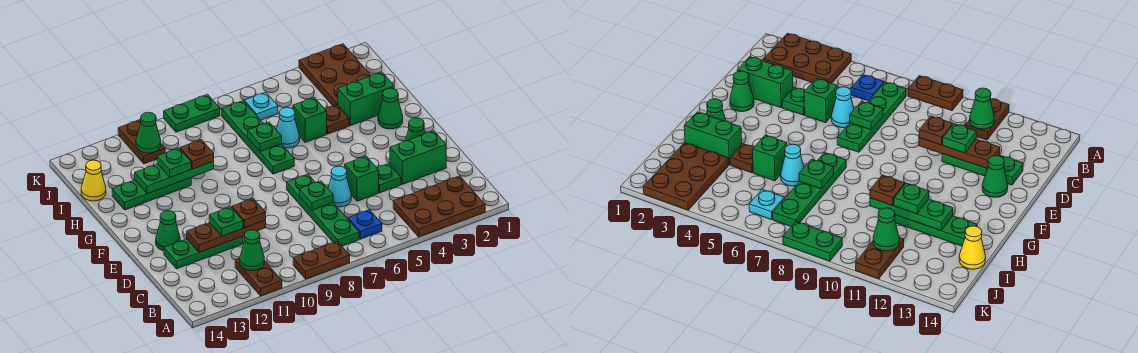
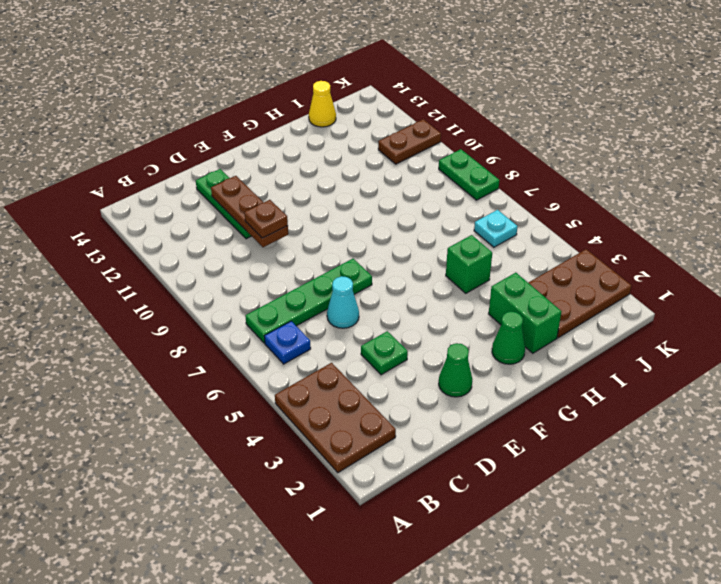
none -> brown plate A8:A9 level 1
none -> brown plate A11:B11 level 1
none -> green brick D2:D3 level 1
none -> green brick D5 level 1

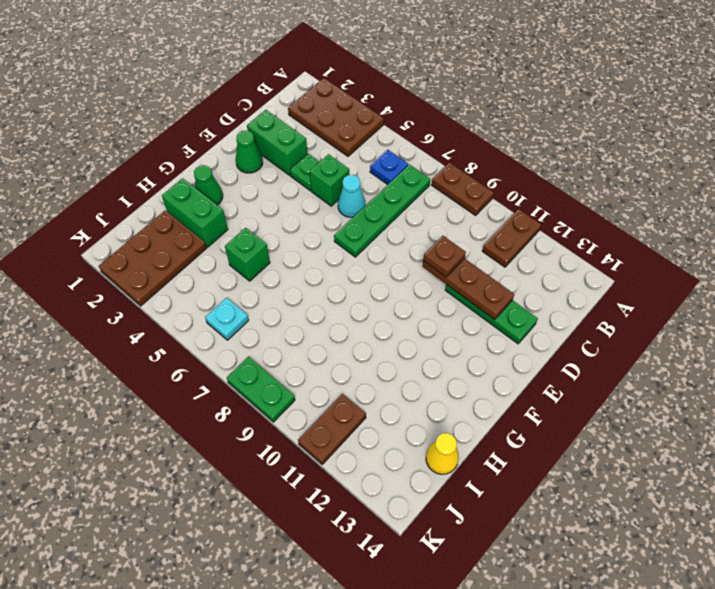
none -> green cone E13 level 1
none -> green plate G7:J7 level 1
none -> brown plate H4 level 1
none -> cyan cone H6 level 1

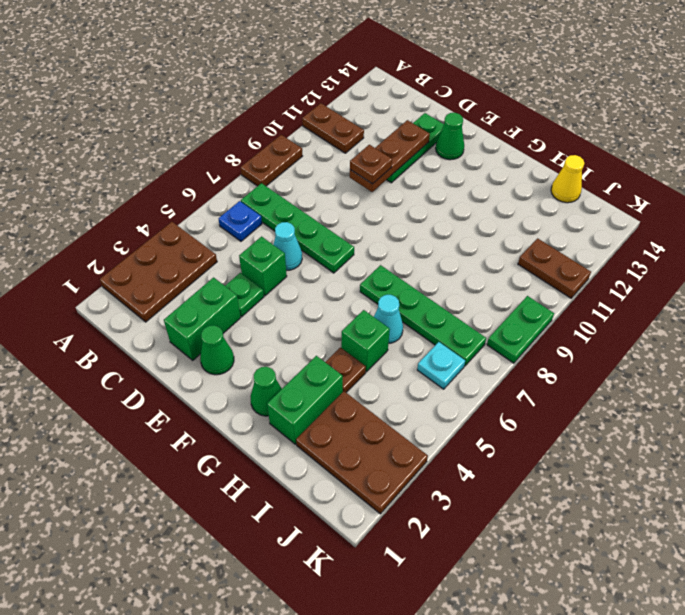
none -> green plate H11:H13 level 1
none -> green cone B11 level 2
none -> green plate D7 level 2
none -> green plate H7 level 2

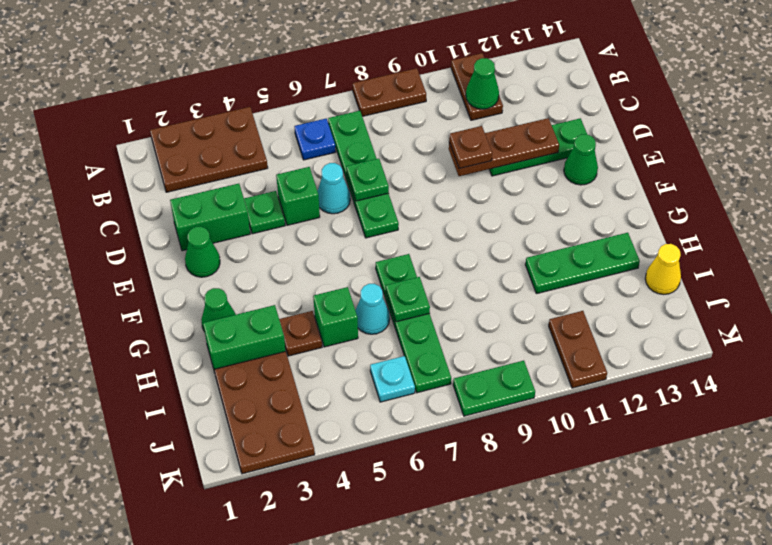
none -> green plate H10:H12 level 2
none -> green cone J11 level 2
none -> green plate D11 level 3
none -> brown plate H10 level 3

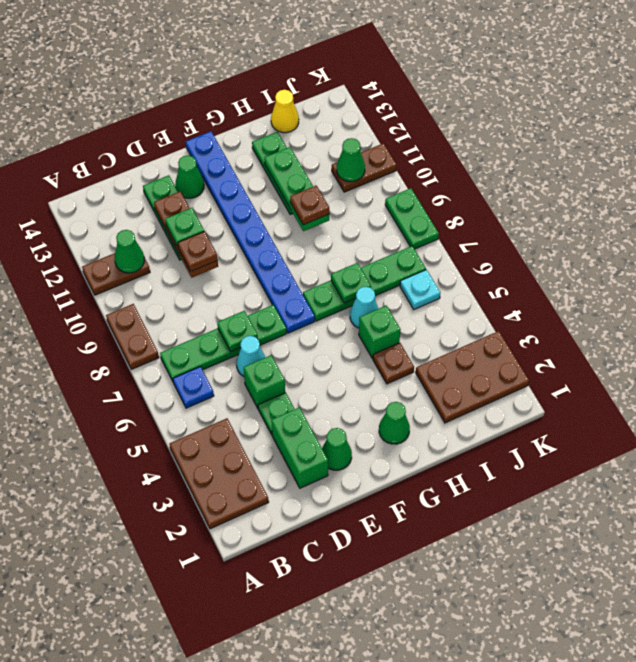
blue plate F7:F14 level 1 -> none
none -> green brick H2:H3 level 1
none -> green plate H11 level 3

